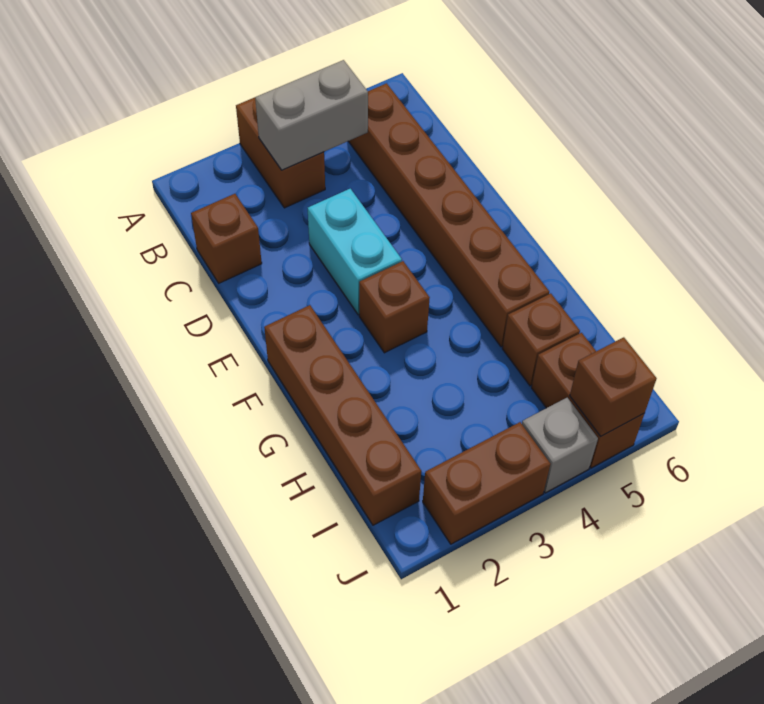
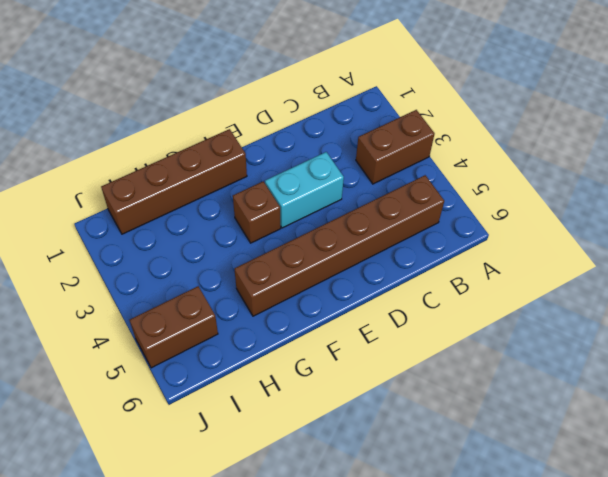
none -> brown brick C1 level 1
none -> brown brick H5 level 1
none -> brown brick J2:J3 level 1

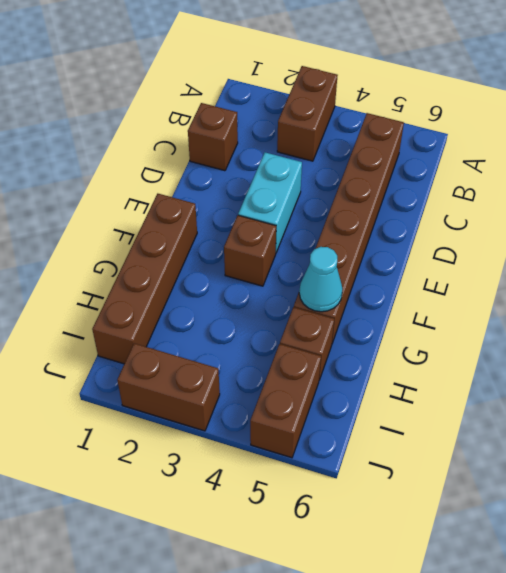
cyan cone G5 level 2 -> none
none -> grey brick J4 level 1
none -> grey brick B3:B4 level 2
none -> brown brick J5 level 2

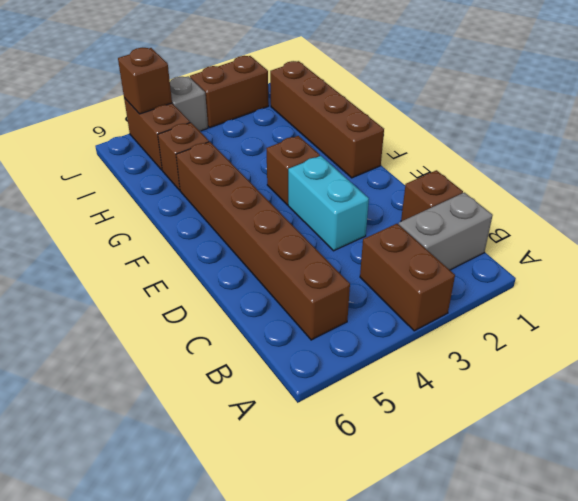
grey brick B1:B2 level 1 -> grey brick B3:B4 level 2

